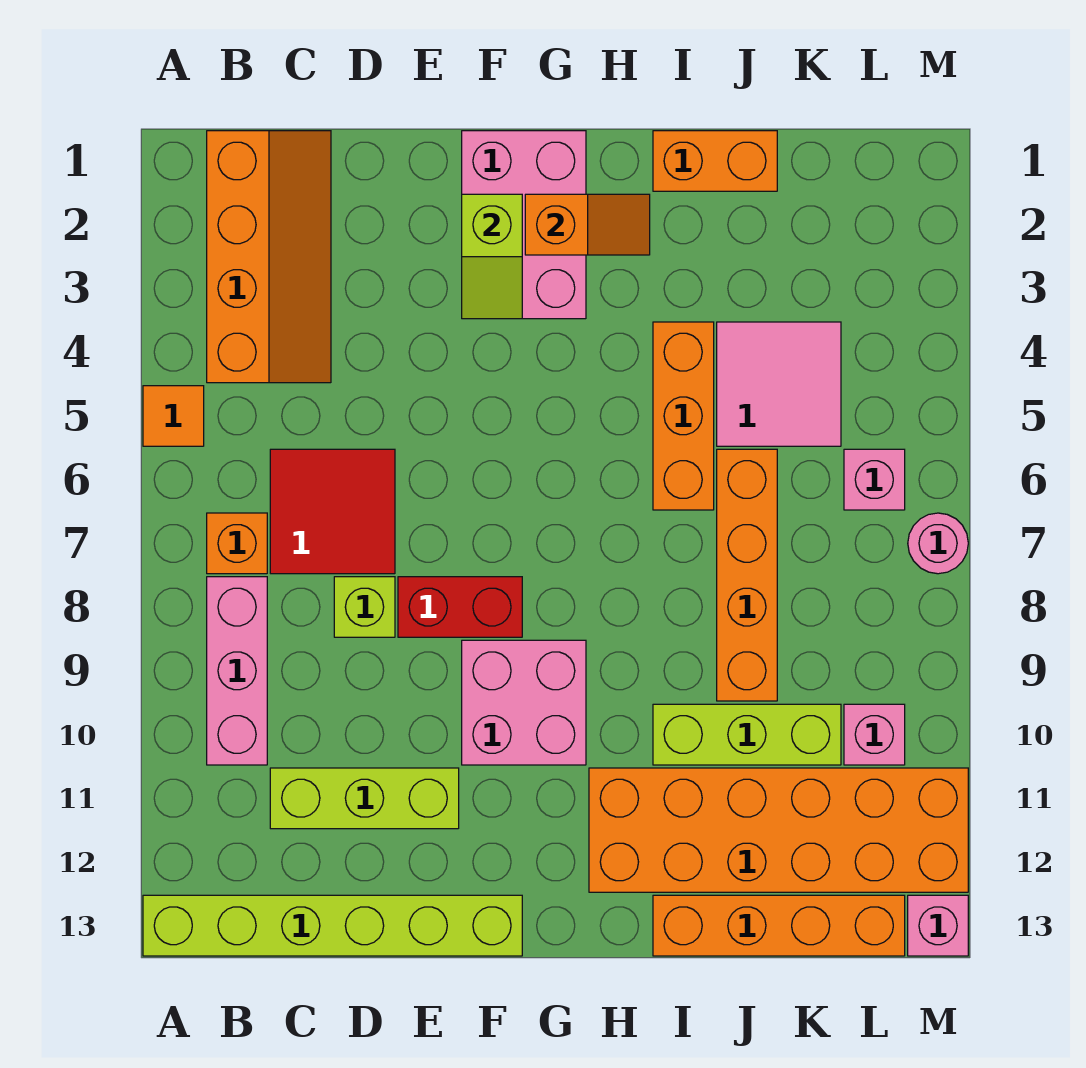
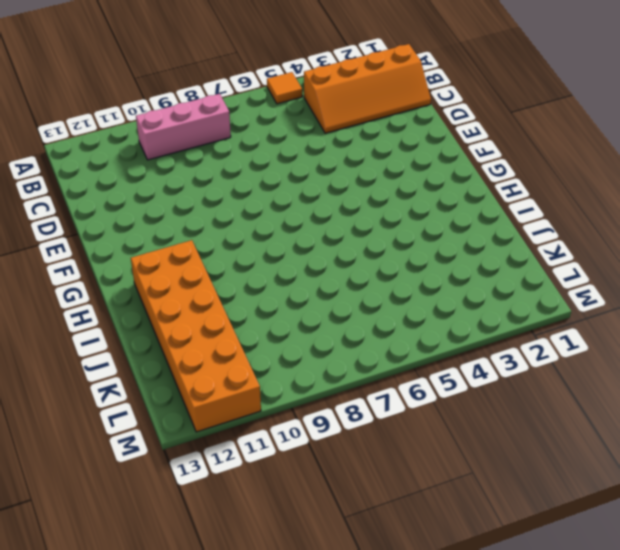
none -> lime brick A13:F13 level 1
none -> orange brick B7 level 1
none -> red tile C6:D7 level 1

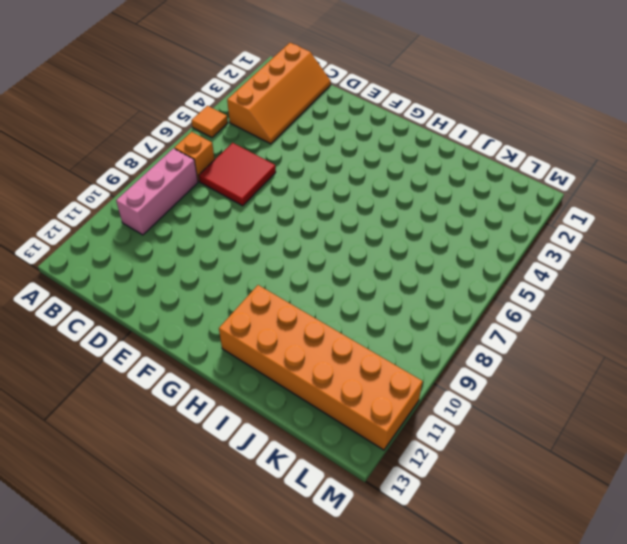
none -> lime brick A13:F13 level 1
none -> lime brick C11:E11 level 1
none -> lime brick D8 level 1

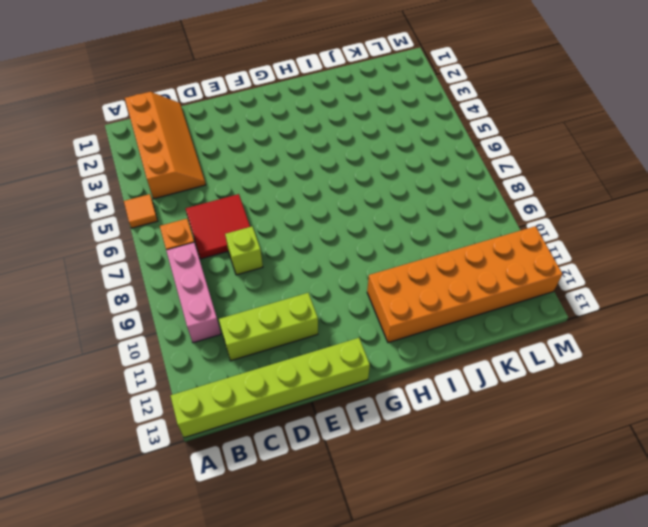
none -> red brick E8:F8 level 1
none -> pink brick F1:G3 level 1
none -> pink brick F9:G10 level 1

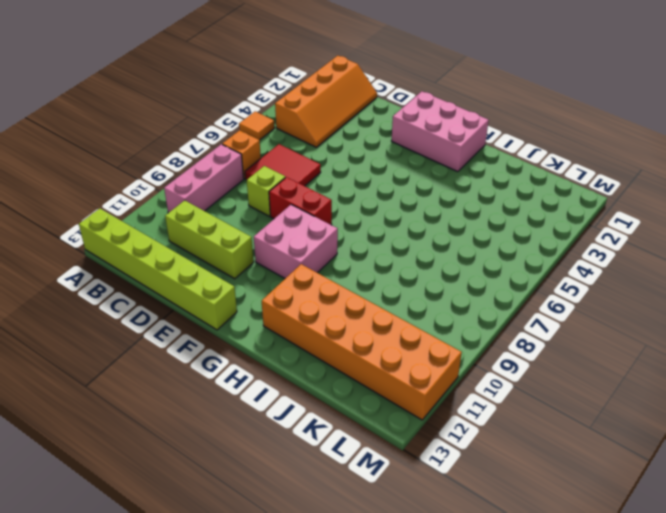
pink brick F1:H2 level 1 -> pink brick F1:G3 level 1
none -> orange brick I1:J1 level 1
none -> orange brick I4:I6 level 1
none -> lime brick I10:K10 level 1

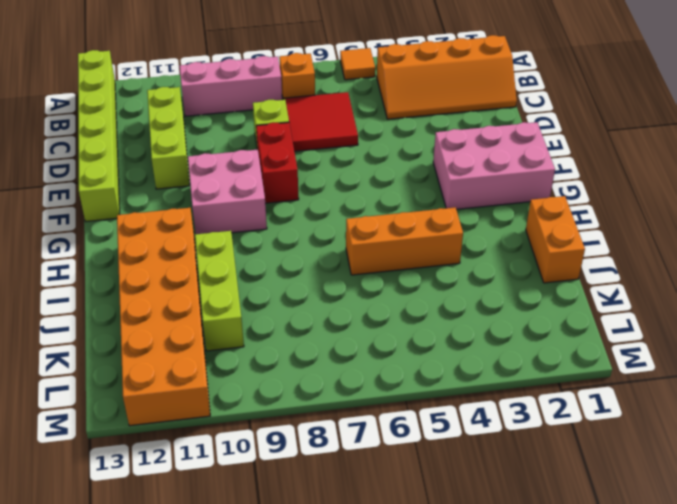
none -> orange brick I13:L13 level 1
none -> pink tile J4:K5 level 1
none -> orange brick J6:J9 level 1

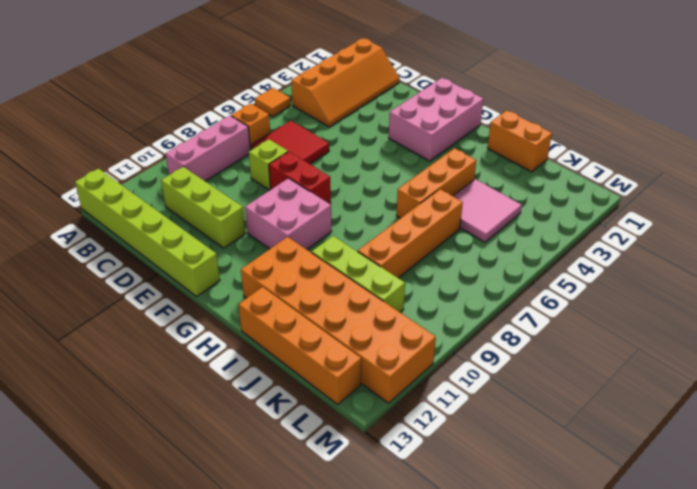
none -> pink brick L6 level 1
none -> pink brick L10 level 1
none -> pink round brick M7 level 1

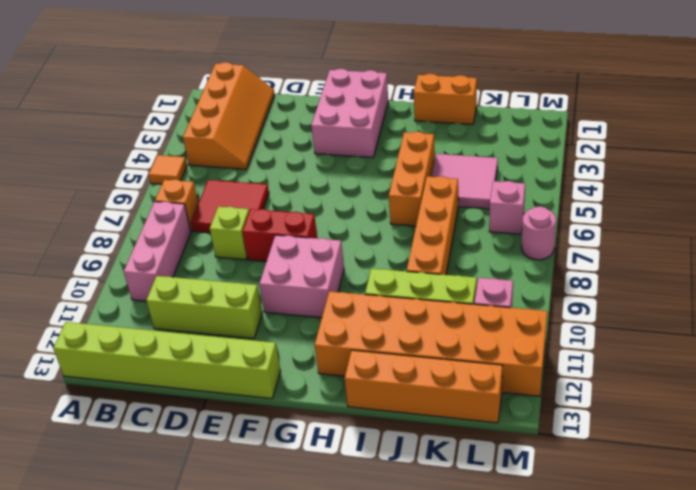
none -> pink brick M13 level 1
none -> lime slope F2:F3 level 2 top 2
none -> orange slope G2:H2 level 2 top G

